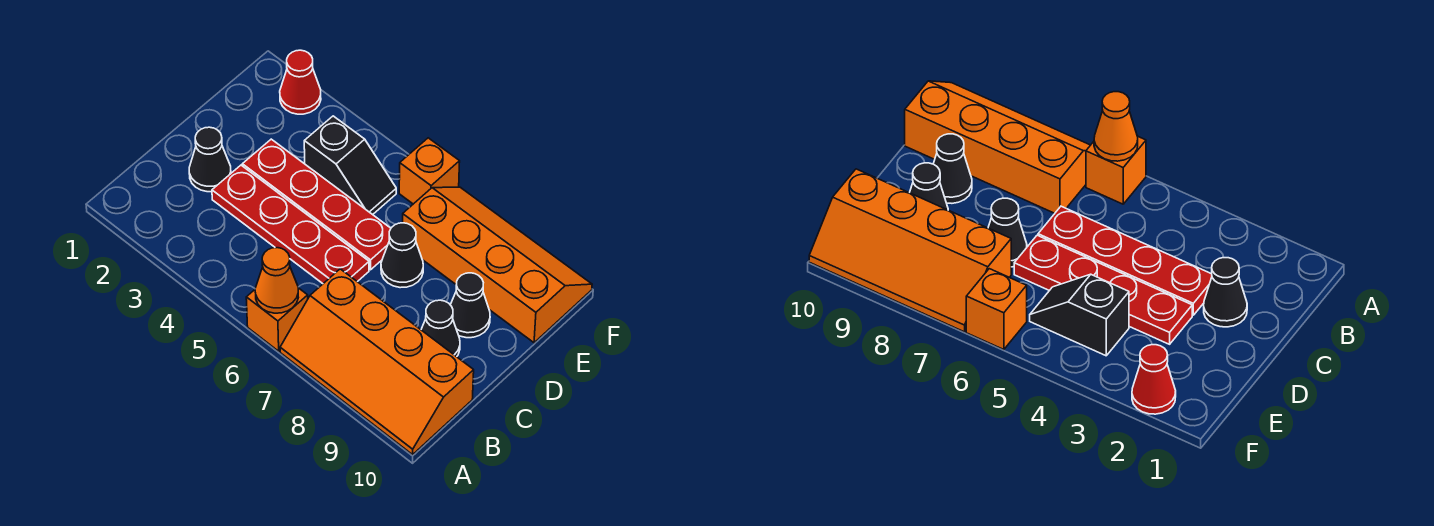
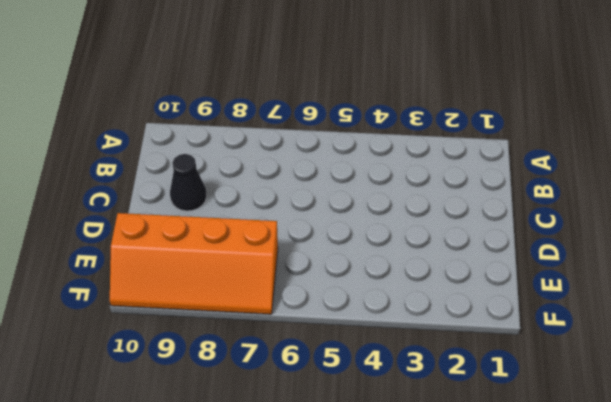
none -> orange brick A6 level 1
none -> orange slope A7:B10 level 1 top B
none -> black cone C2 level 1

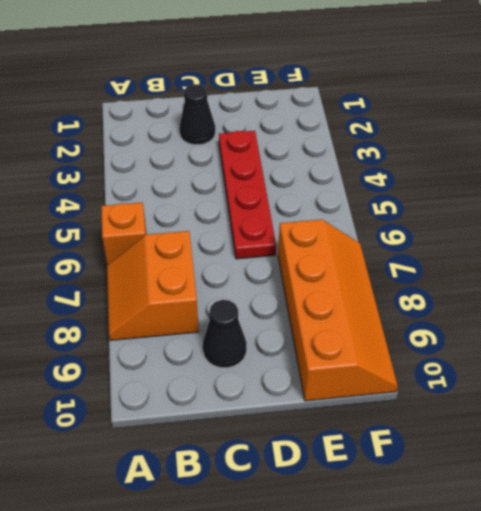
orange slope A7:B8 level 1 top B -> orange slope A7:B10 level 1 top B
none -> red plate C3:C6 level 1
none -> black cone D7 level 1
none -> black cone D9 level 1

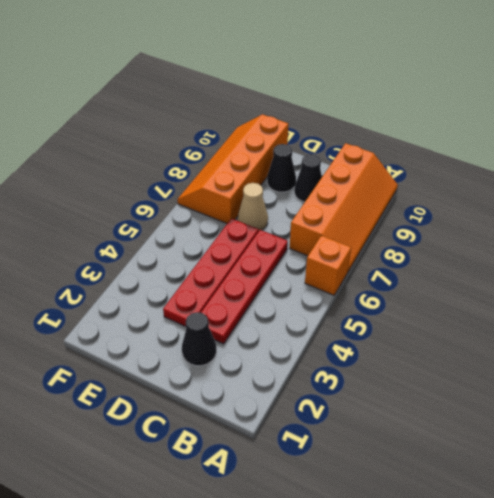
tan cone D7 level 1 -> black cone D7 level 1
none -> black slope E4:E5 level 1 top 4
none -> red cone F2 level 1
none -> orange brick F6 level 1

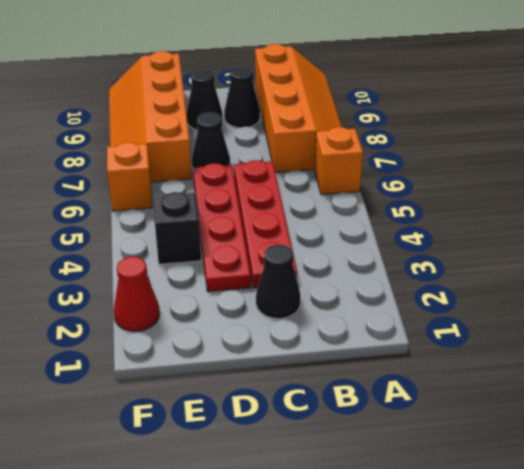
none -> orange cone A6 level 2

